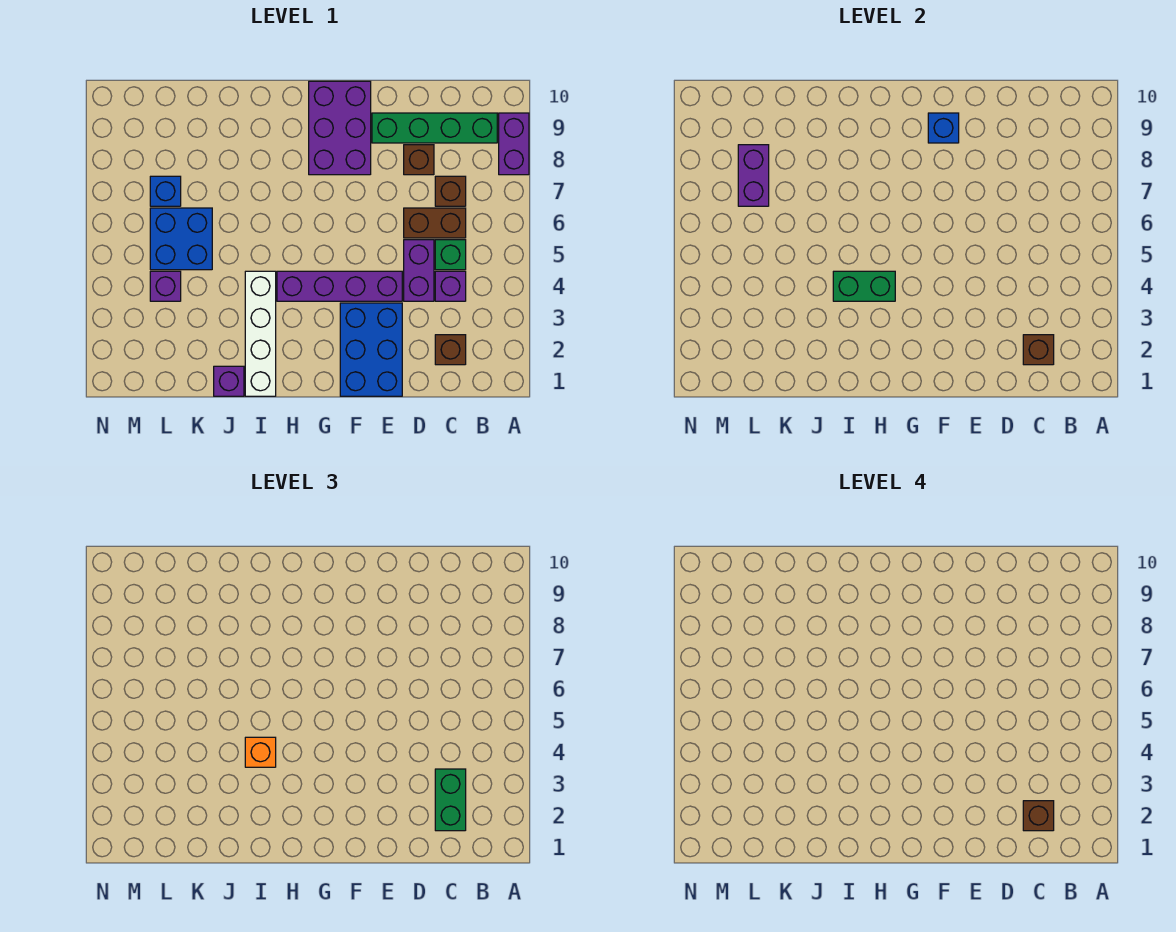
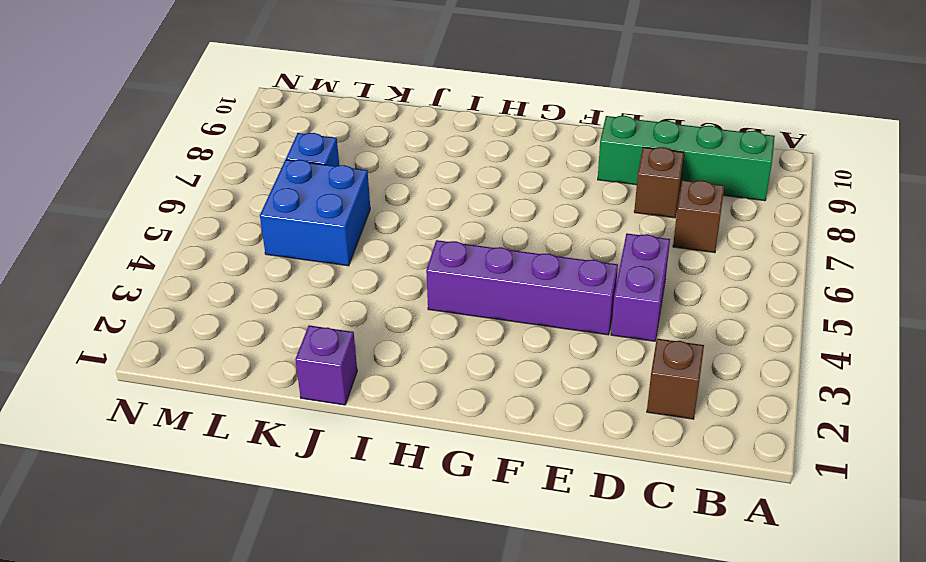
none -> purple brick A8:A9 level 1
none -> purple brick C4 level 1
none -> green brick C5 level 1

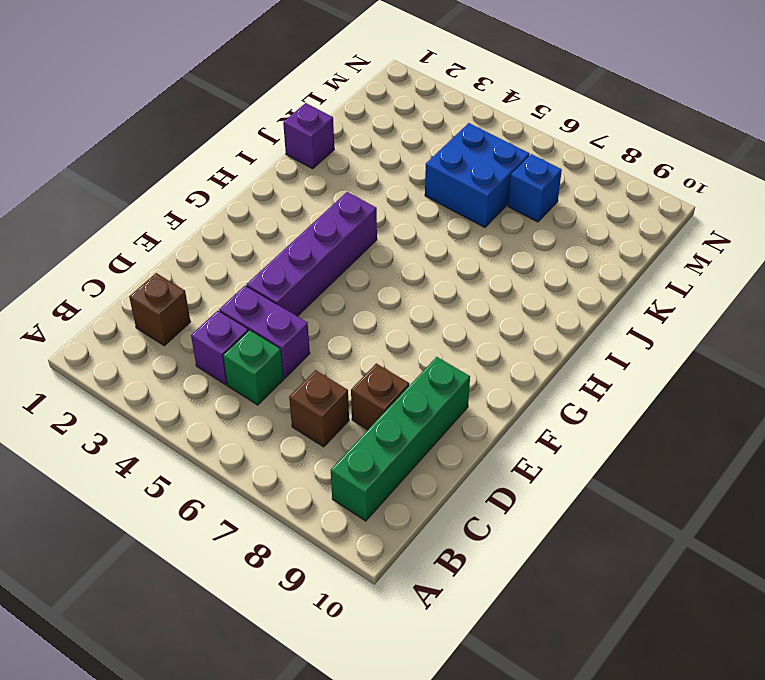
none -> purple brick A8:A9 level 1
none -> brown brick C6:D6 level 1
none -> blue brick E1:F3 level 1

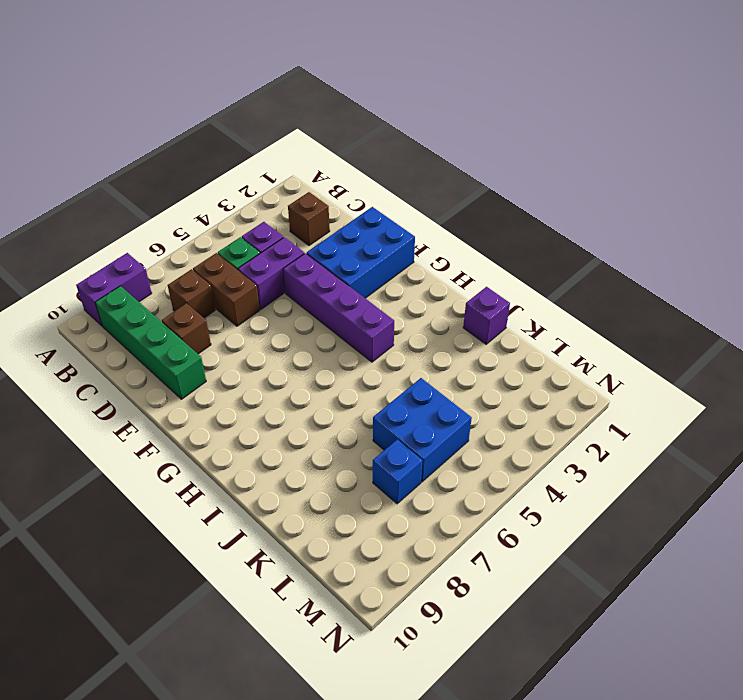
none -> purple brick F8:G10 level 1
none -> white brick I1:I4 level 1
none -> purple brick L4 level 1

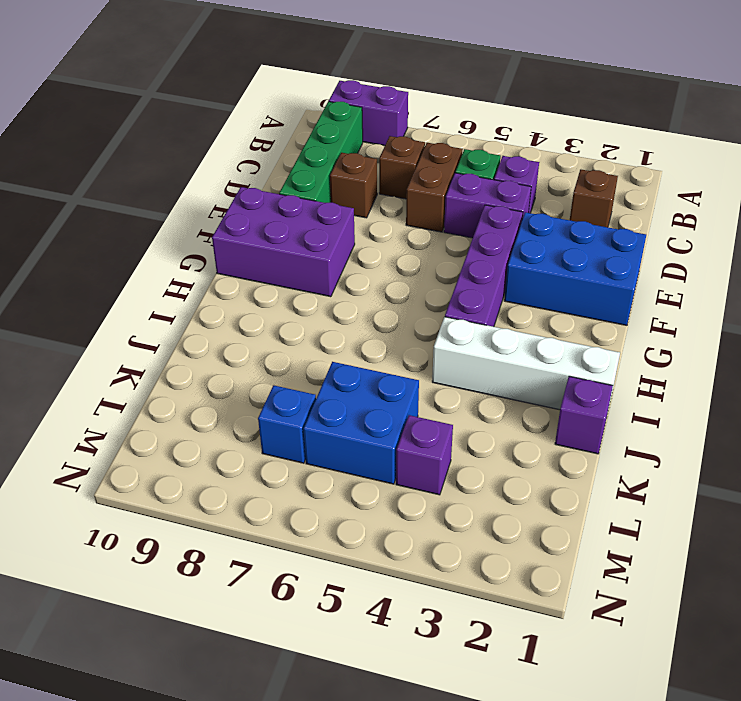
none -> brown brick C2 level 2
none -> blue brick F9 level 2
none -> green brick H4:I4 level 2

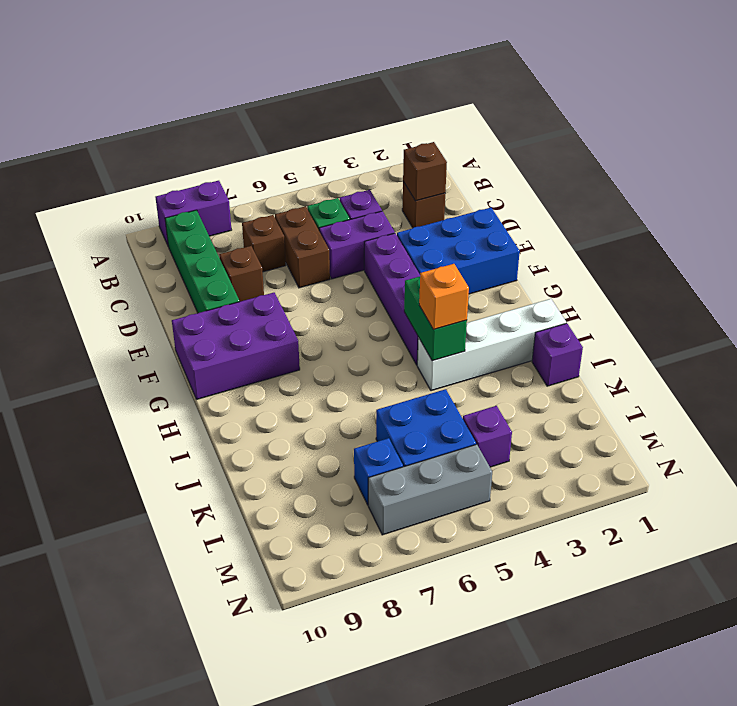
grey brick M5:M7 level 1 -> none
none -> blue brick F9 level 2
none -> purple brick L7:L8 level 2
none -> green brick C2:C3 level 3

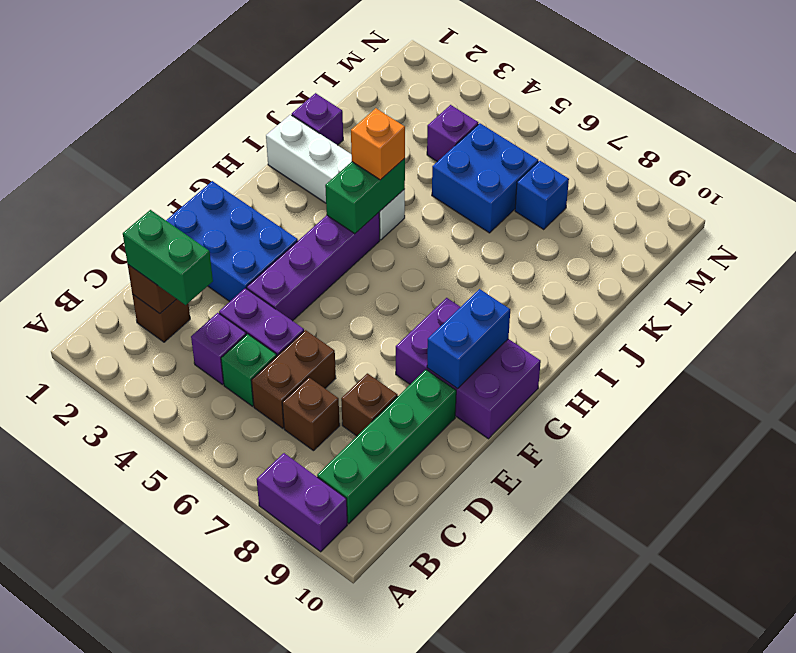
blue brick F9:G9 level 2 -> blue brick F9 level 2
none -> purple brick L7:L8 level 2
none -> brown brick C2 level 4

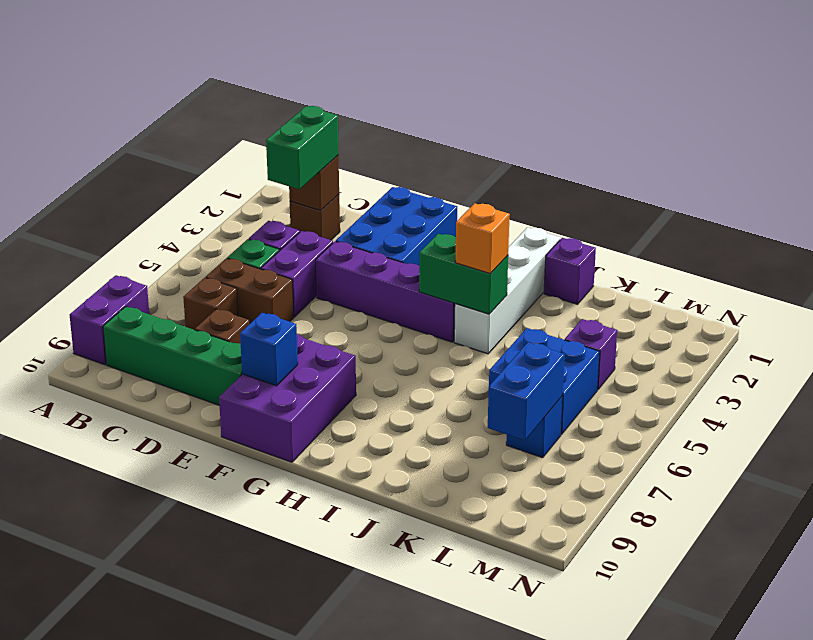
blue brick L7:L8 level 2 -> purple brick L7:L8 level 2
none -> brown brick C2 level 4

